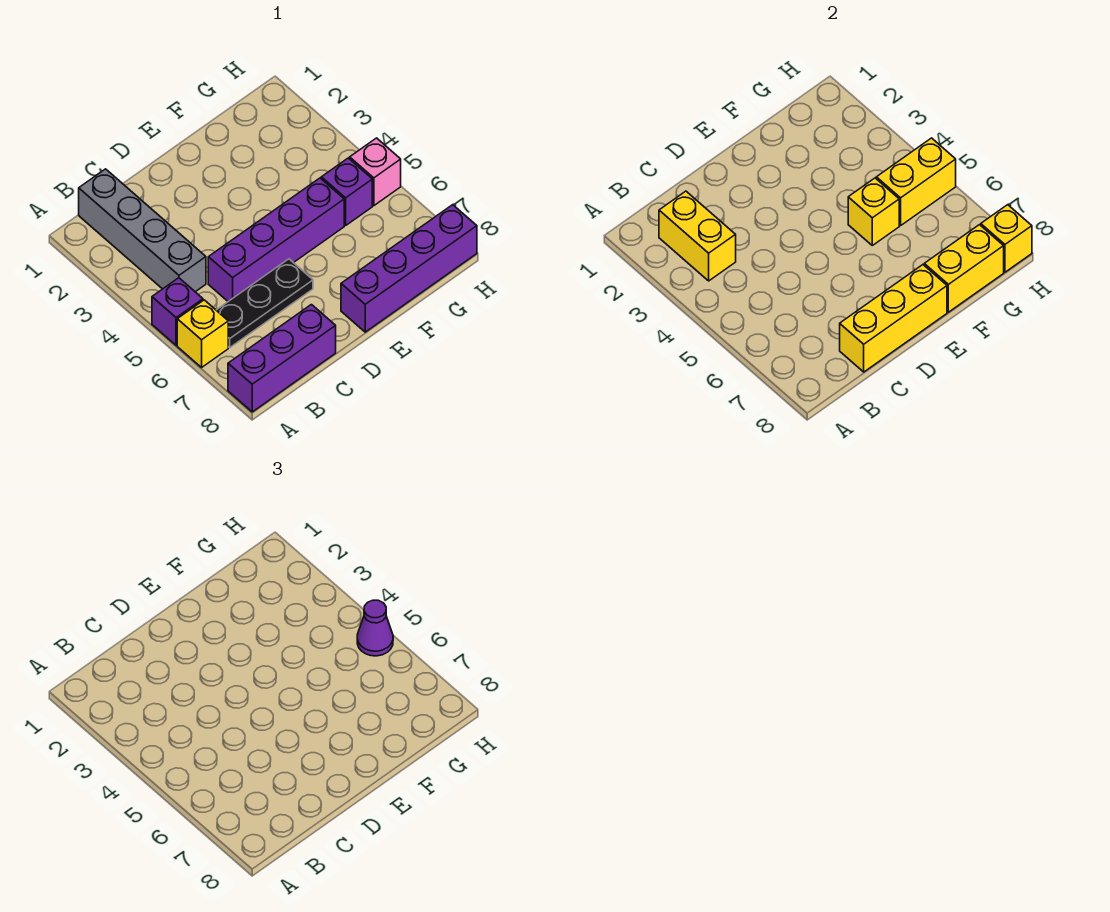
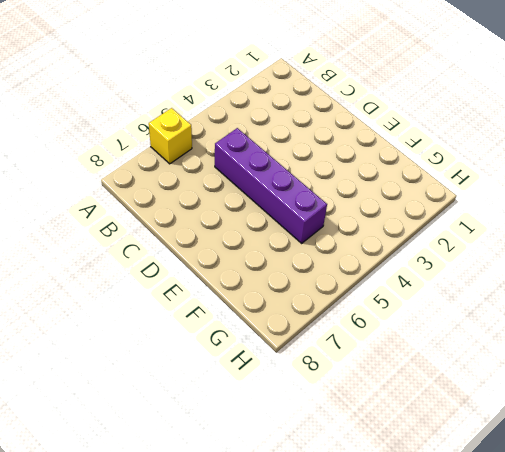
none -> purple brick A5 level 1
none -> purple brick A8:C8 level 1
none -> grey brick B1:B4 level 1

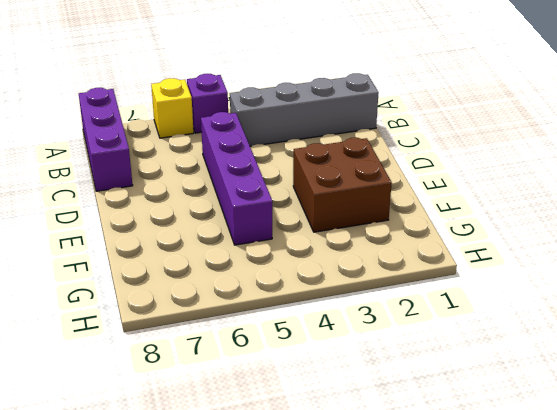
brown brick E2:F3 level 1 -> none
none -> black plate B6:D6 level 1
none -> purple brick E8:H8 level 1
none -> purple brick G5 level 1

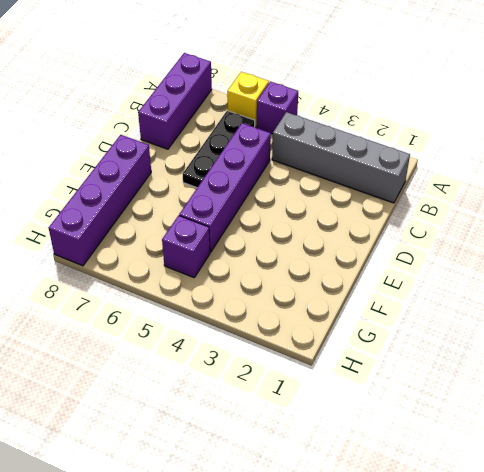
none -> pink brick H5 level 1
none -> yellow brick B2:B3 level 2
none -> yellow brick C8:E8 level 2

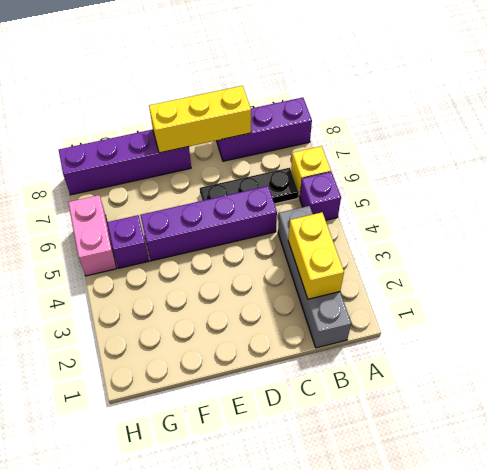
pink brick H5:H6 level 1 -> pink brick H5 level 1
none -> yellow brick F5 level 2
none -> yellow brick F8:G8 level 2
none -> yellow brick G5:H5 level 2

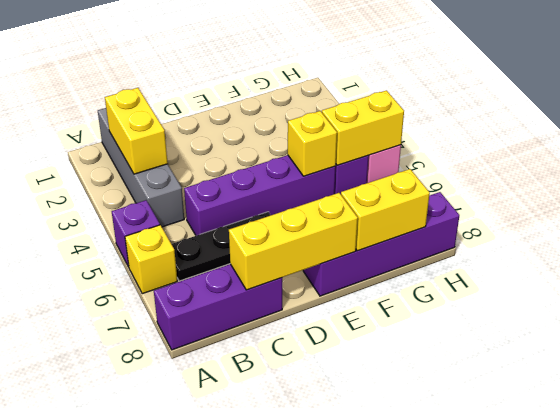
none -> yellow brick H8 level 2
none -> purple cone H5 level 3

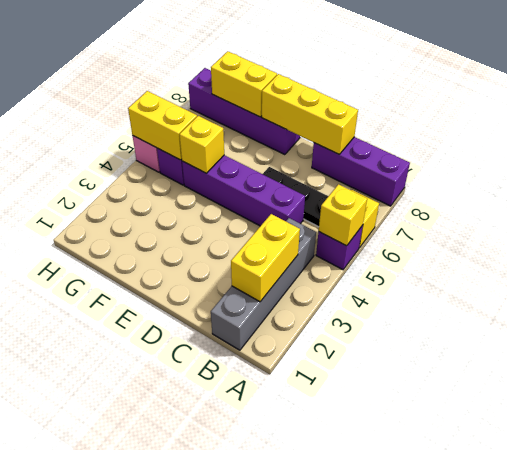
yellow brick A5 level 2 -> yellow brick H8 level 2
none -> purple cone H5 level 3

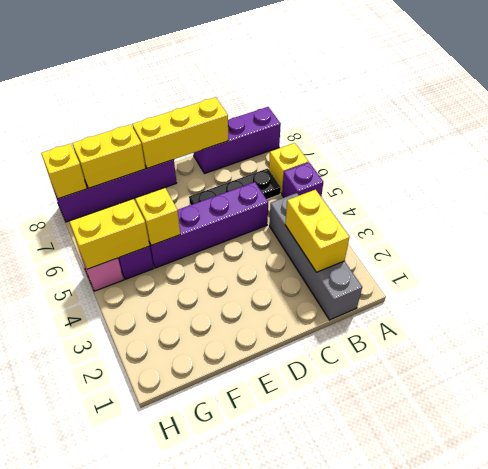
none -> purple cone H5 level 3

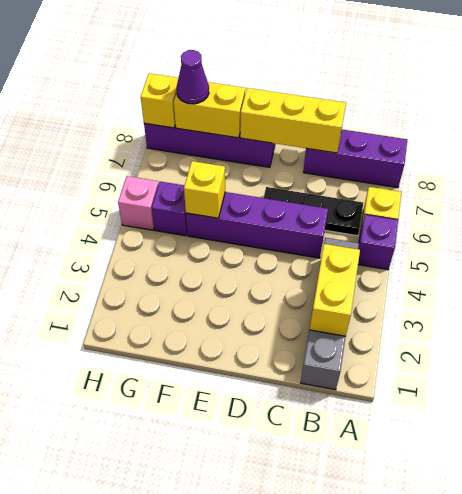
purple cone G8 level 3 -> purple cone H5 level 3
none -> yellow brick G5:H5 level 2

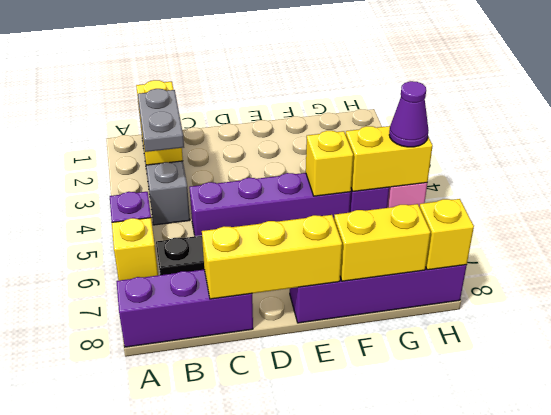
grey plate B3:B4 level 3 -> none

